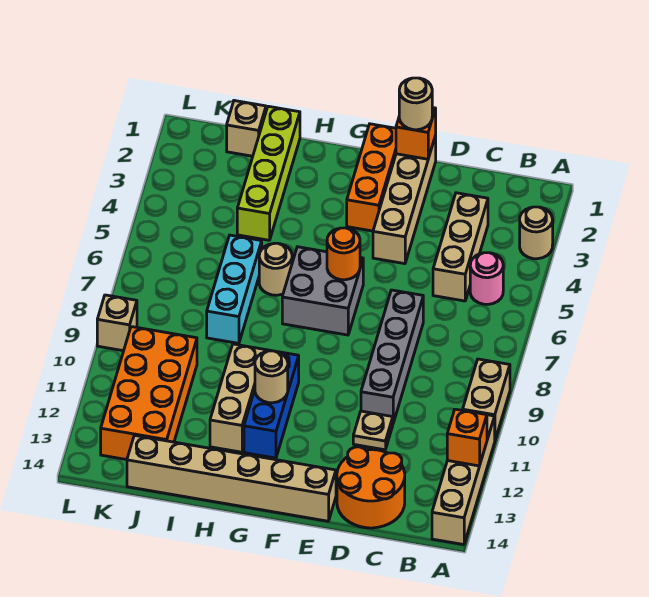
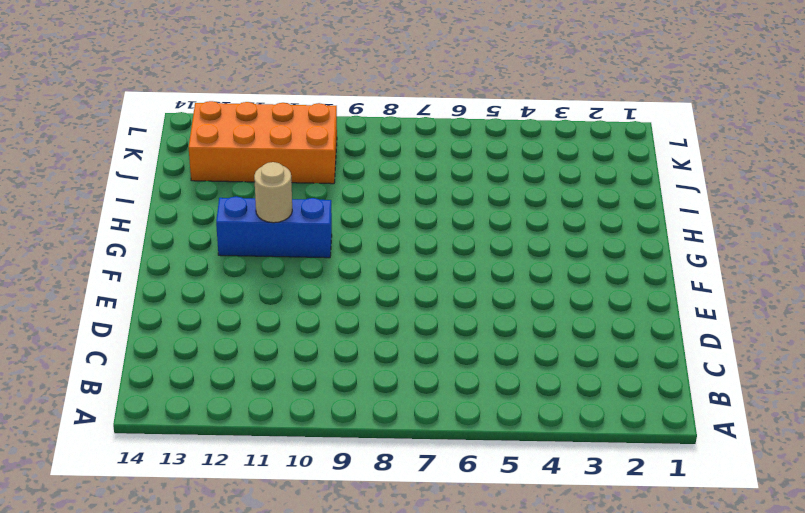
none -> tan round brick A3 level 1
none -> tan brick A9:A10 level 1
none -> tan brick A11:A14 level 1

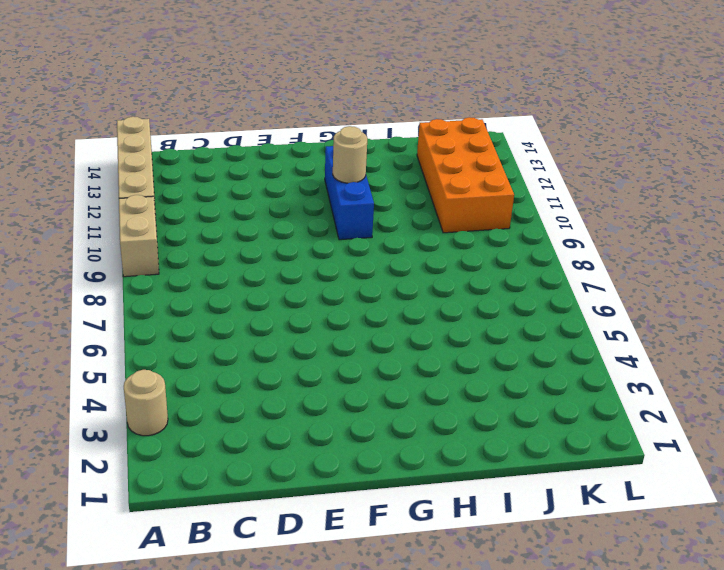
none -> pink round brick B5 level 1
none -> tan brick C3:C5 level 1
none -> orange round brick C13:D14 level 1

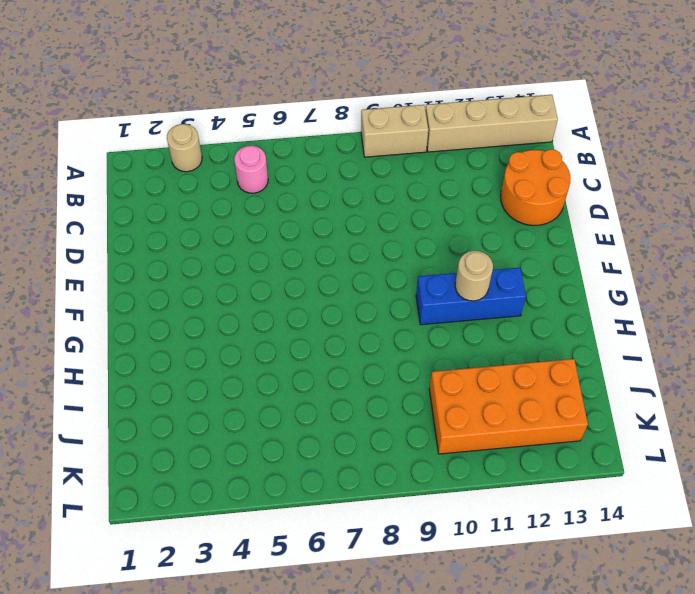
none -> tan brick C3:C5 level 1
none -> grey brick D7:D10 level 1
none -> tan plate D11 level 1

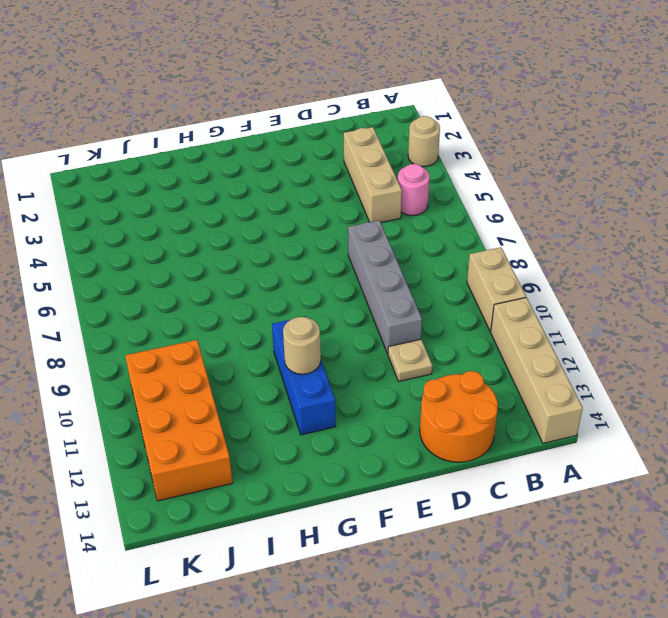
none -> tan brick E1:E4 level 1
none -> tan brick E14:J14 level 1
none -> orange brick F1:F3 level 1

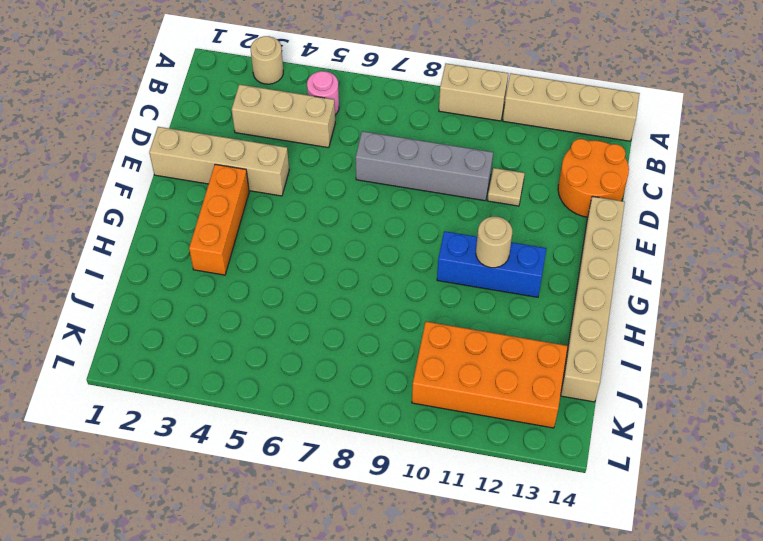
orange brick F3:H3 level 1 -> orange brick F1:F3 level 1
none -> grey brick F6:G7 level 1
none -> tan round brick H6 level 1
none -> tan brick H10:H12 level 1

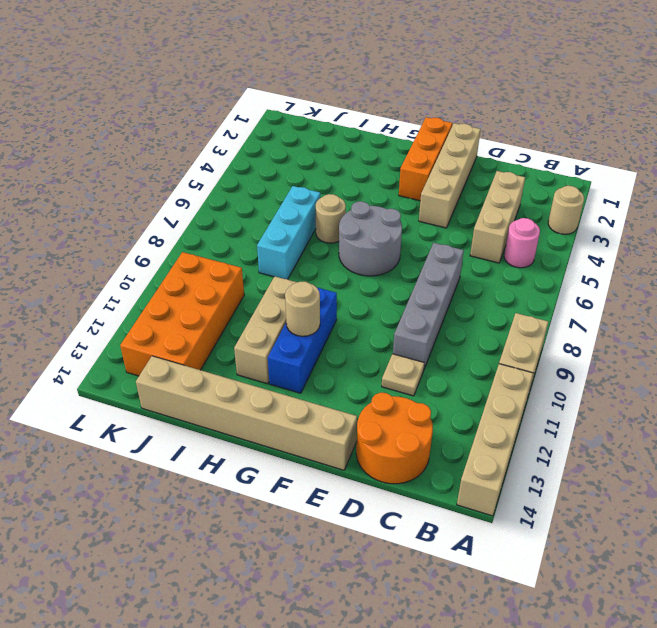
grey round brick F6:G7 level 1 -> grey brick F6:G7 level 1
none -> lime brick I1:I4 level 1
none -> tan brick J1 level 1
none -> tan brick L9 level 1

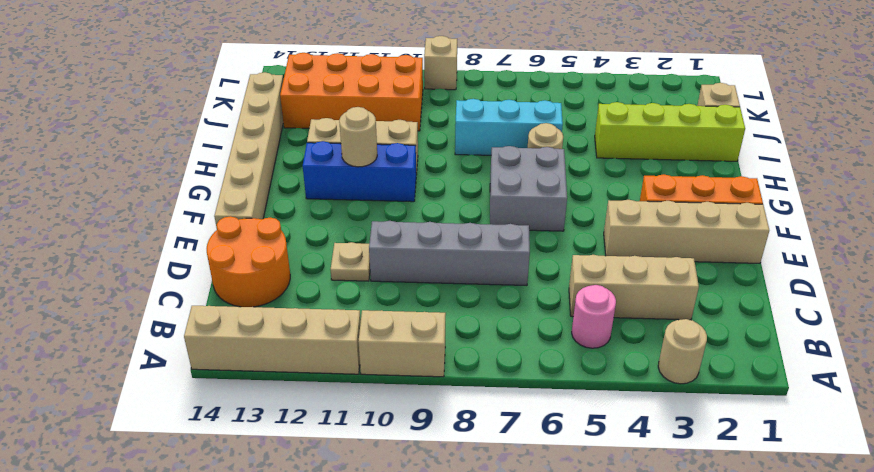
none -> orange brick A12 level 2
none -> orange brick E1 level 2
none -> orange round brick F6 level 2

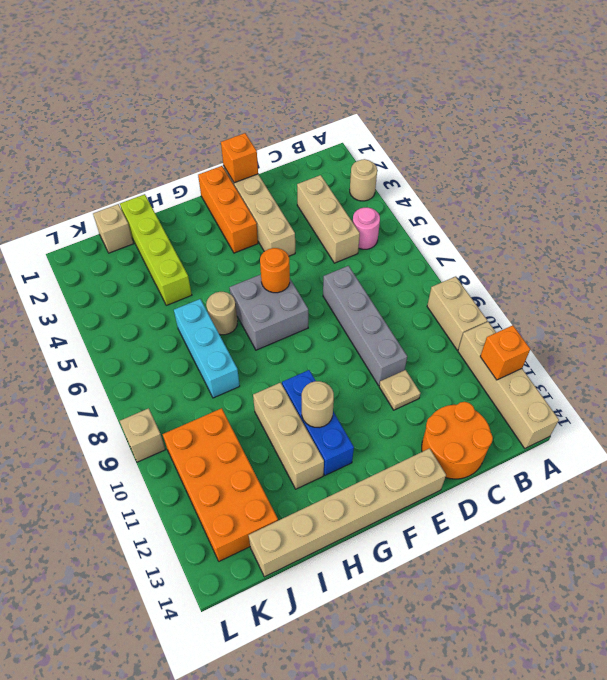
none -> tan round brick E1 level 3

